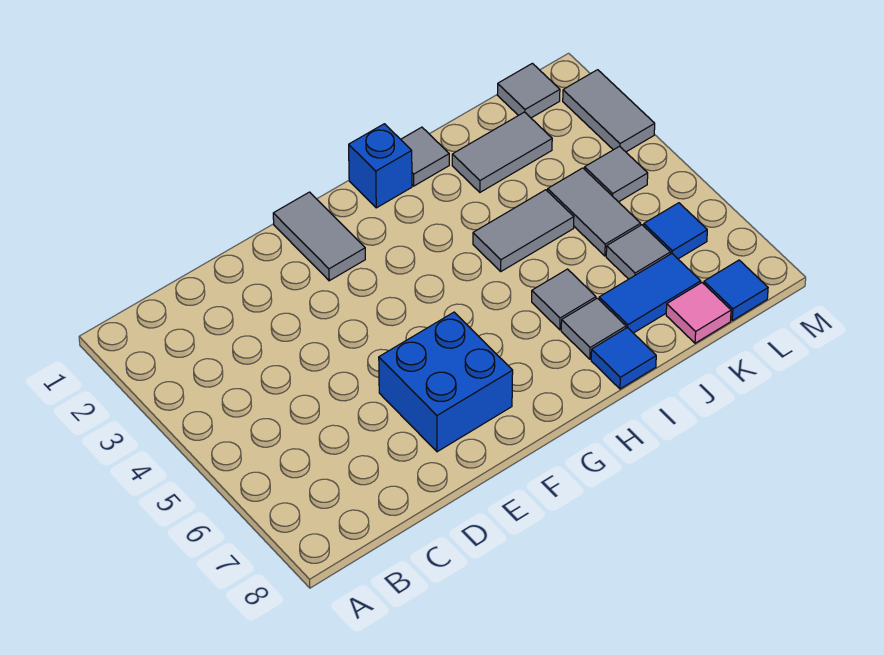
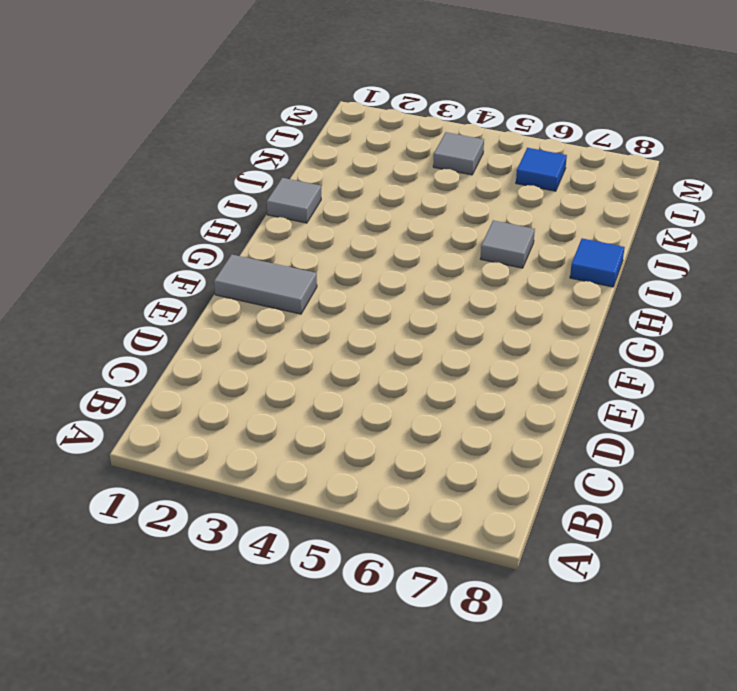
none -> blue brick E6:F7 level 1
none -> blue brick H1 level 1
none -> grey tile I4:J4 level 1

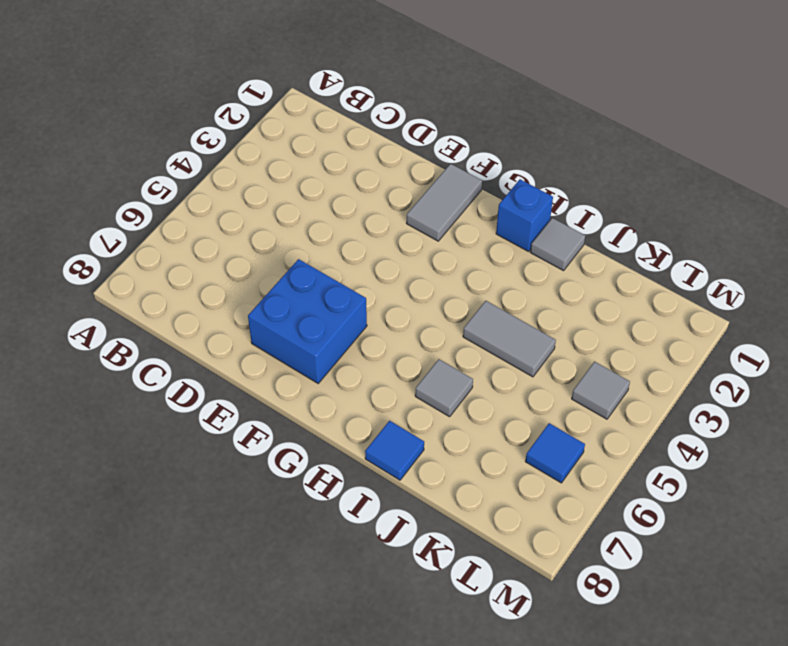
none -> grey tile I7 level 1
none -> grey tile J2:K2 level 1
none -> blue tile J7:K7 level 1

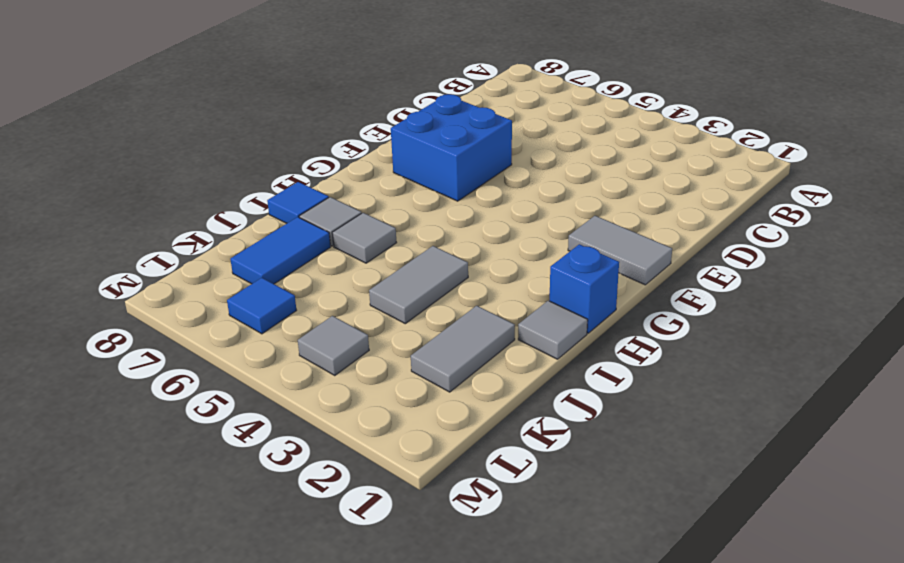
none -> grey tile K4:K5 level 1
none -> grey tile K6 level 1
none -> pink tile K8 level 1

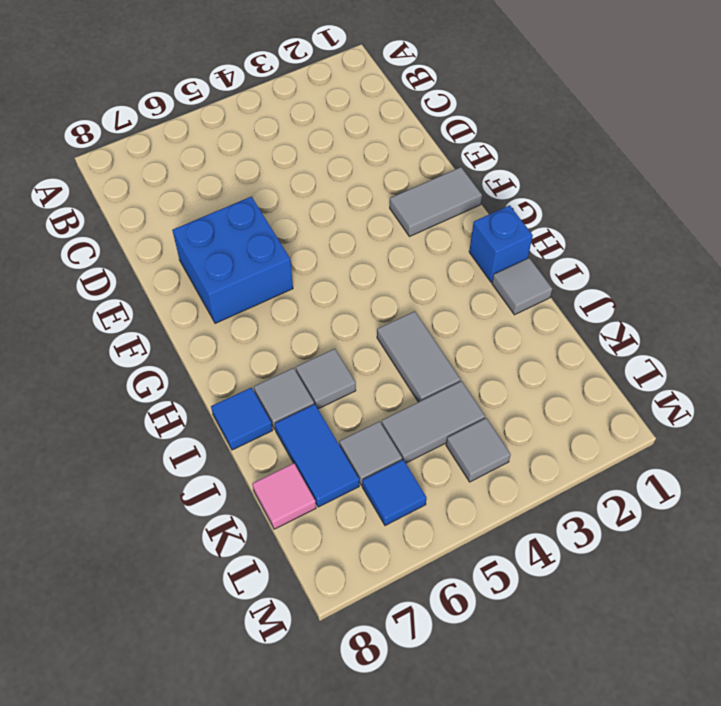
none -> grey tile J2:K2 level 1
none -> grey tile L1 level 1
none -> blue tile L8 level 1

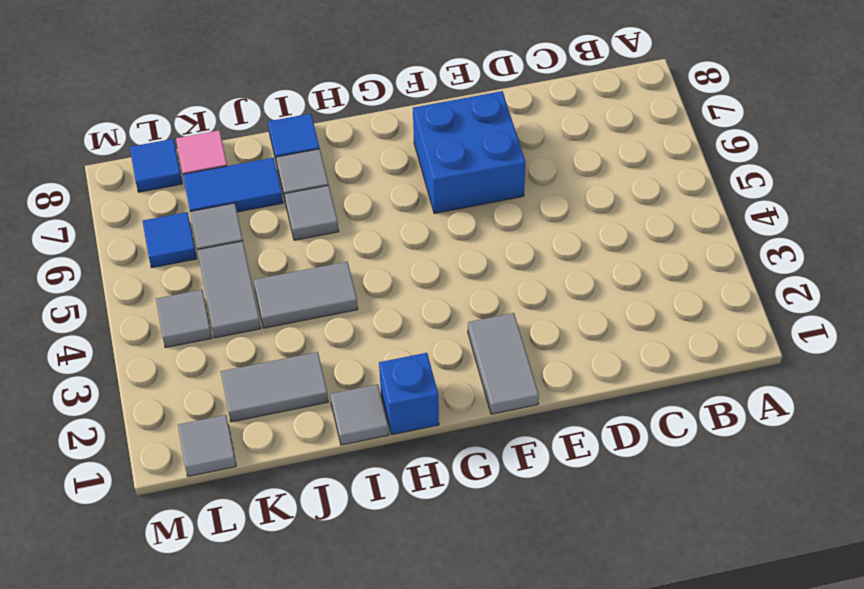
none -> grey tile M2:M3 level 1

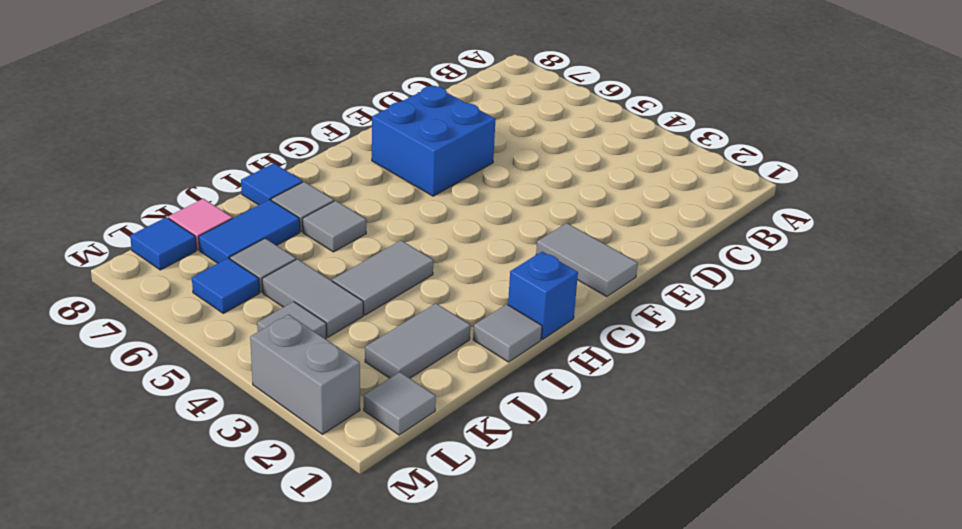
grey brick M2:M3 level 1 -> grey tile M2:M3 level 1

